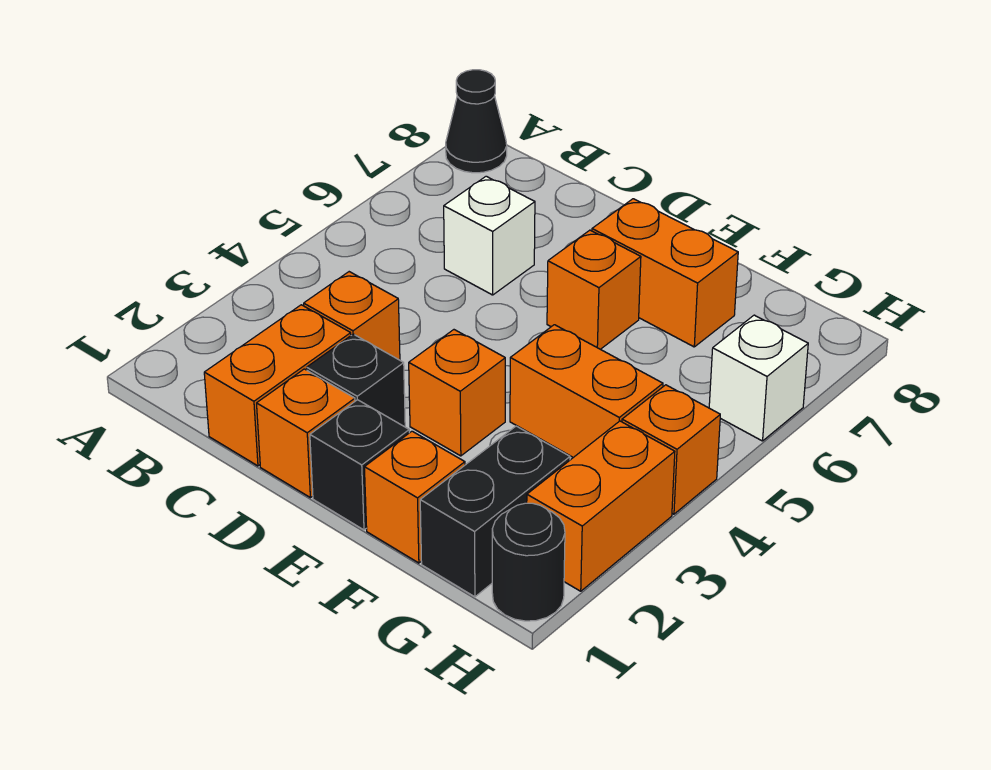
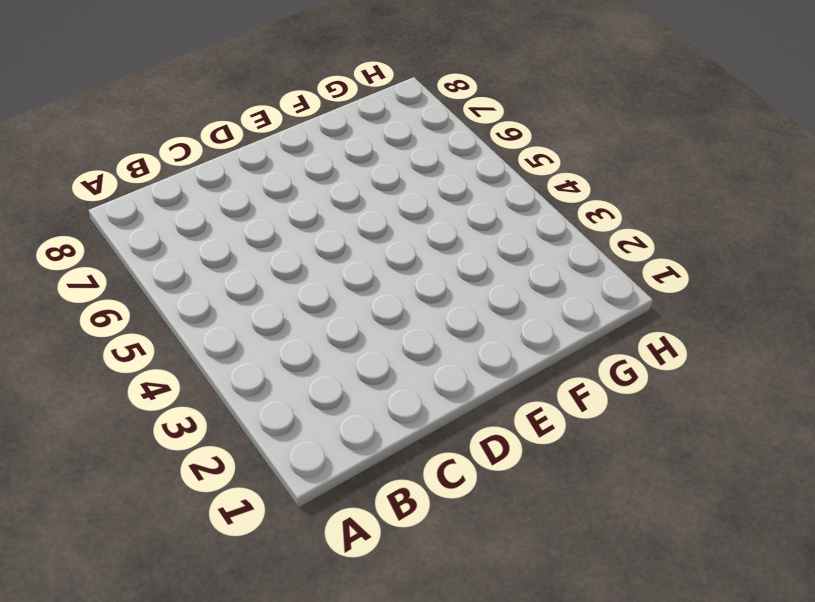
none -> black cone A8 level 1
none -> orange brick C1:C2 level 1
none -> orange brick C3 level 1

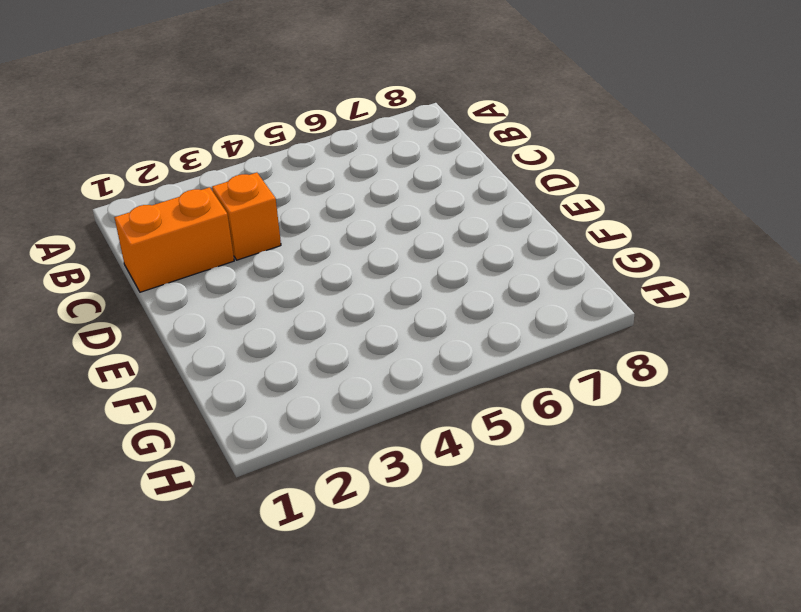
none -> black cone A8 level 1
none -> white brick C6 level 1
none -> orange brick D1 level 1

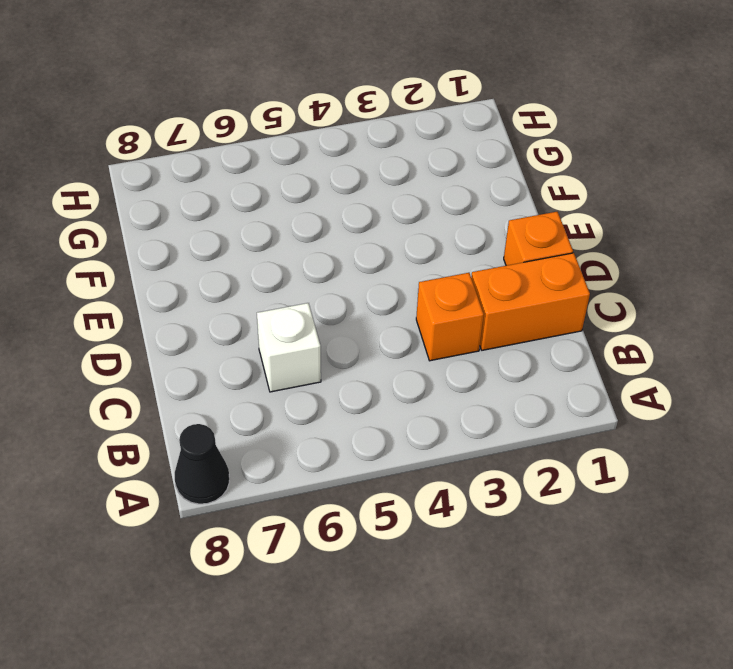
none -> black brick D2 level 1
none -> black brick E1 level 1
none -> orange brick E3 level 1

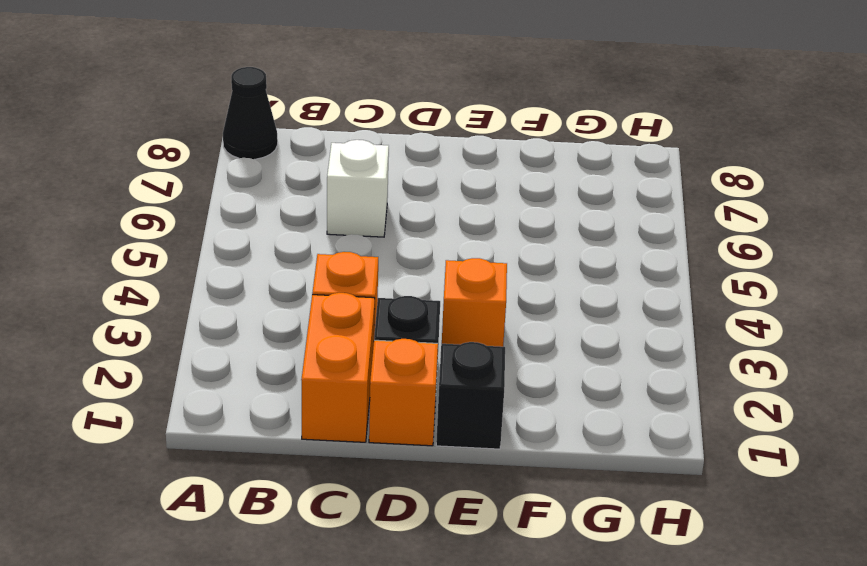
none -> orange brick E6 level 1
none -> orange brick E7:F7 level 1
none -> orange brick F1 level 1

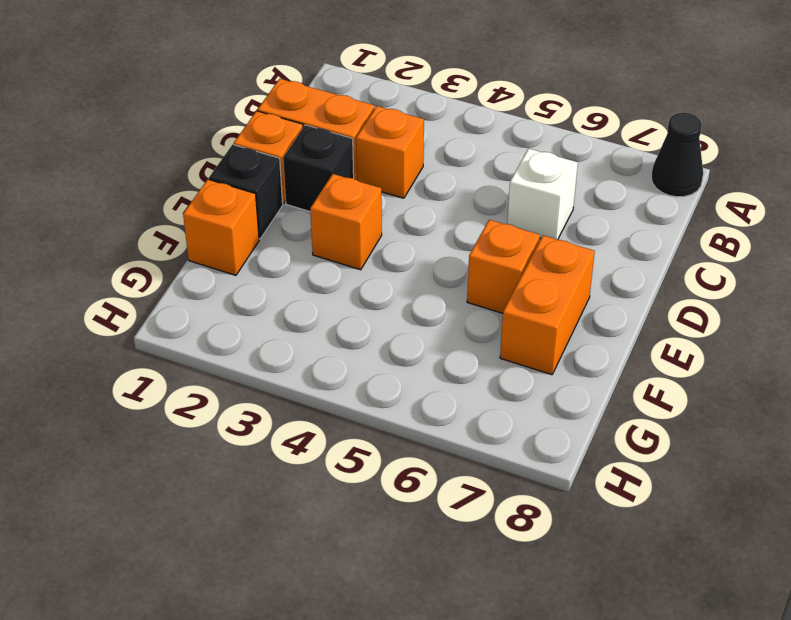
none -> orange brick F4:G4 level 1
none -> black brick G1:G2 level 1
none -> black round brick H1 level 1

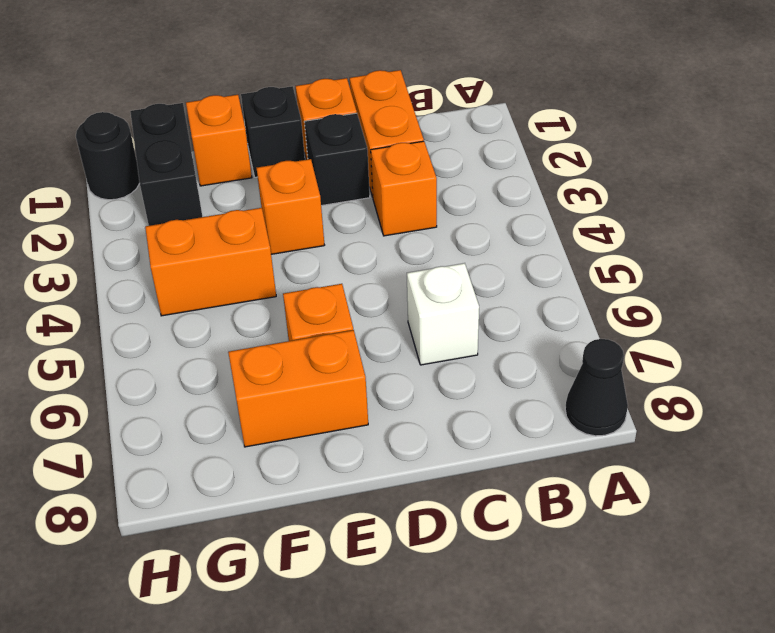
none -> orange brick H2:H3 level 1
none -> orange brick H4 level 1
none -> white brick H6 level 1

